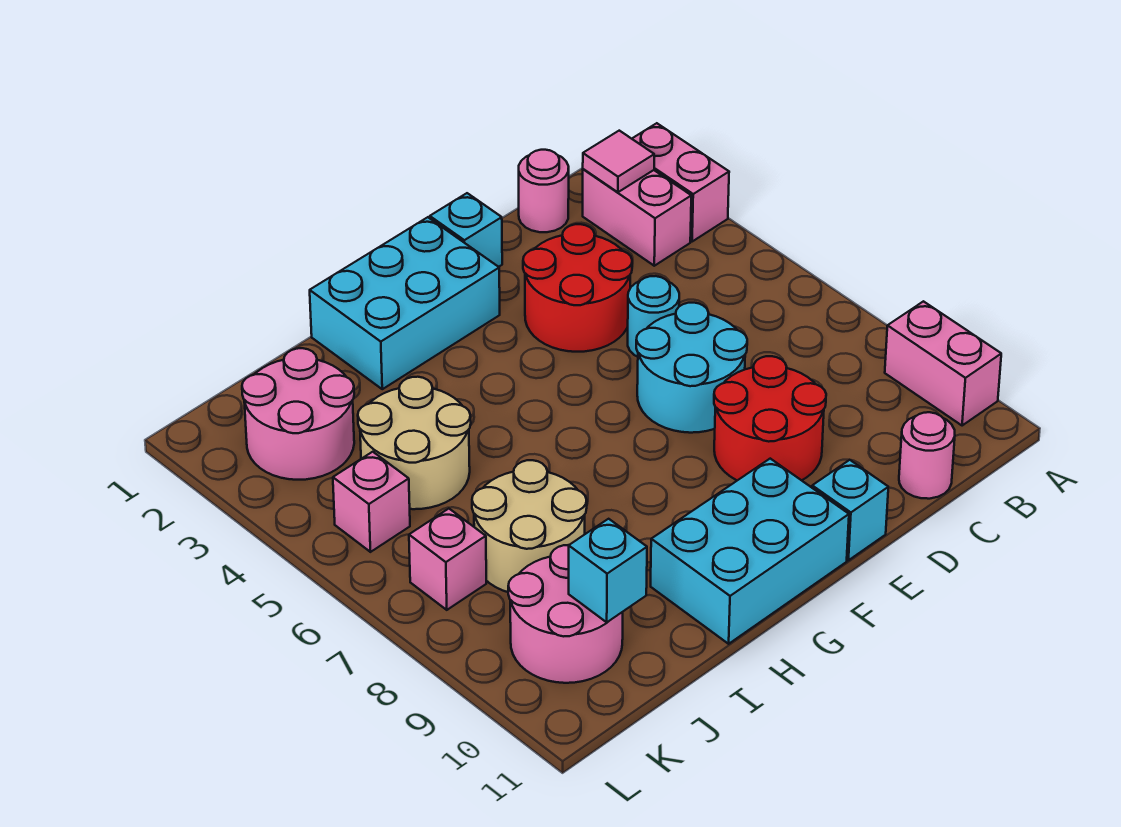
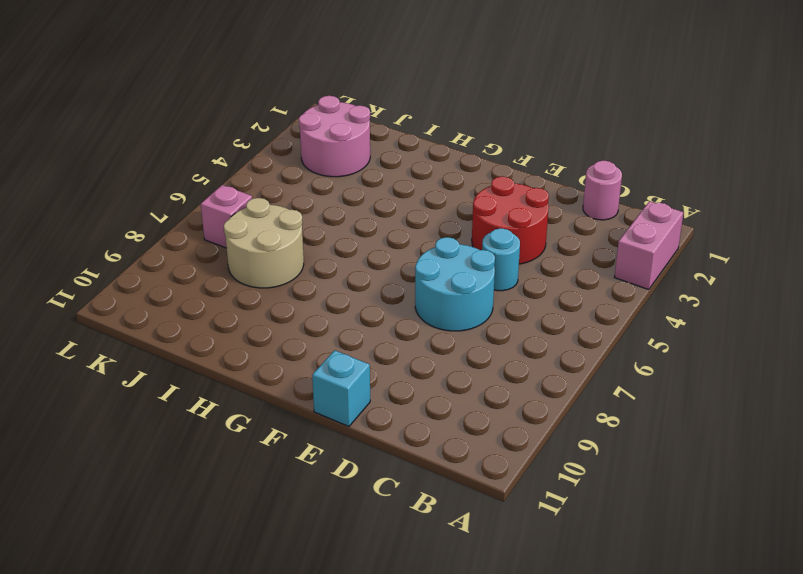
none -> pink brick A9:A10 level 1
none -> pink brick B2:B3 level 1
none -> pink round brick C11 level 1

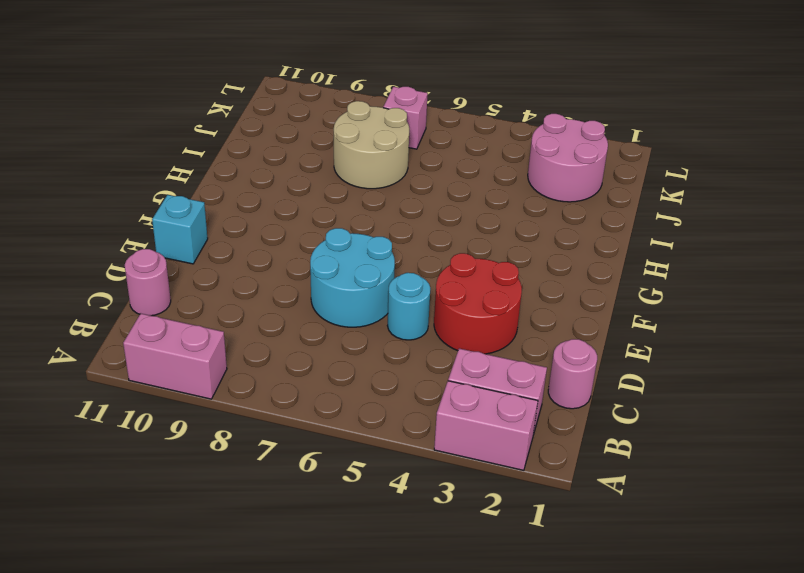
none -> red round brick D8:E9 level 1
none -> cyan brick E1 level 1
none -> cyan brick F1:H2 level 1

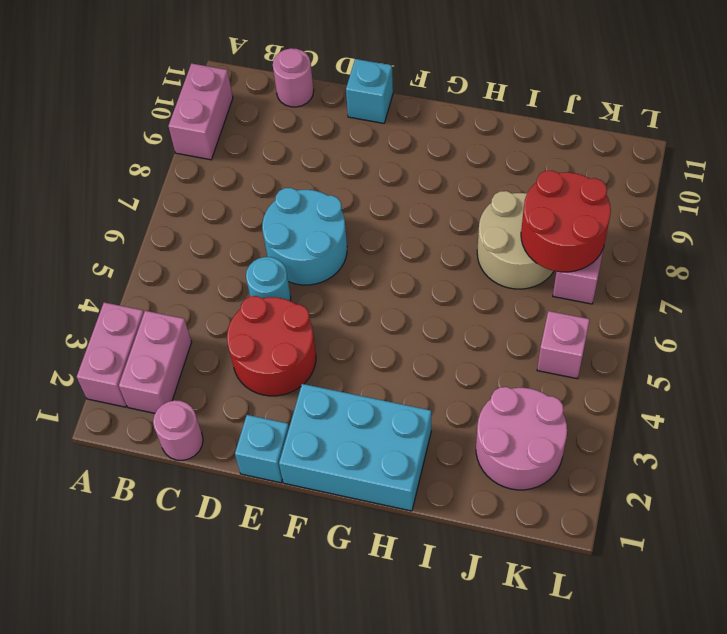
red round brick J7:K8 level 2 -> red round brick D8:E9 level 1
none -> cyan brick F10:H11 level 1
none -> tan round brick I4:J5 level 1
none -> pink round brick J9:K10 level 1

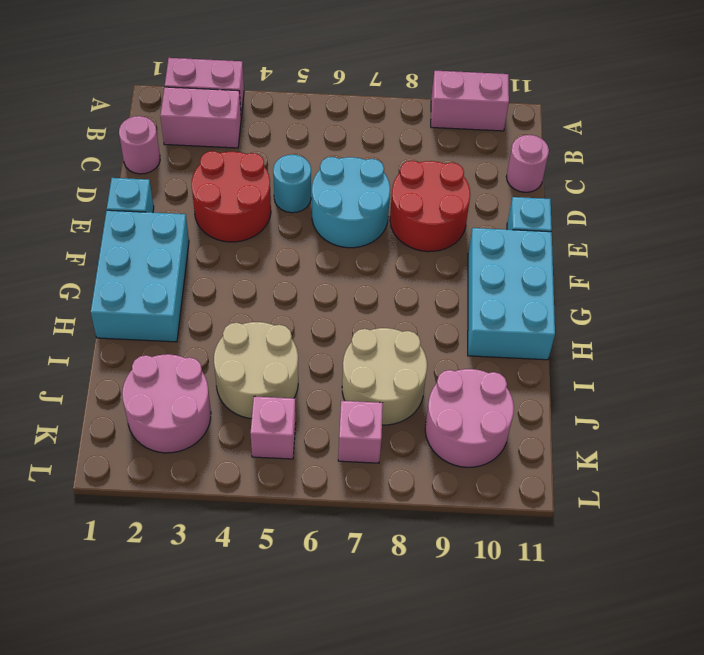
none -> pink tile B2 level 2
none -> cyan brick J10 level 2

